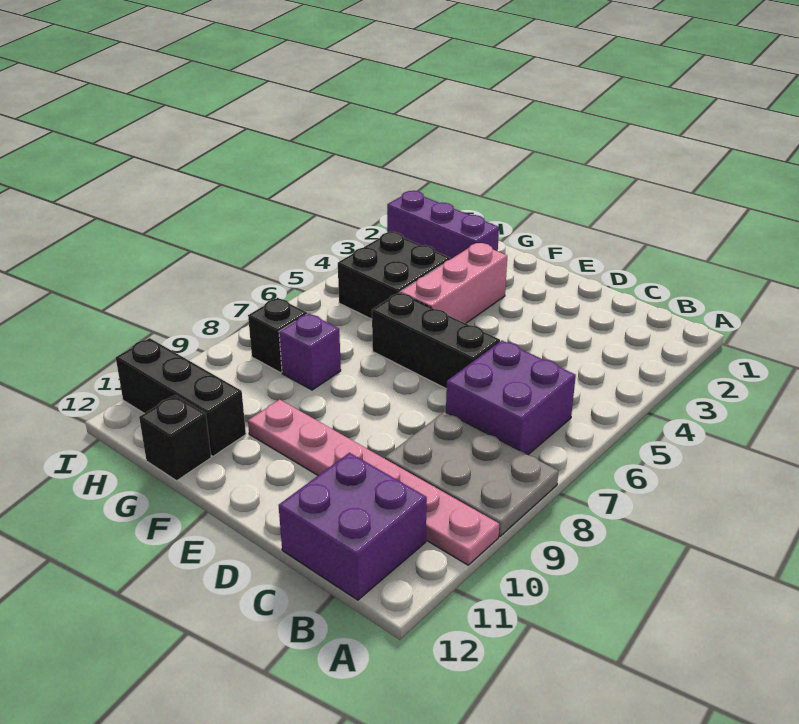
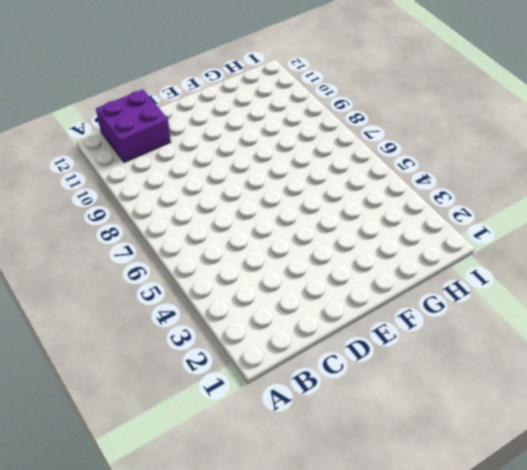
none -> grey plate A8:C9 level 1
none -> pink plate A10:F10 level 1
none -> purple brick B6:C7 level 1

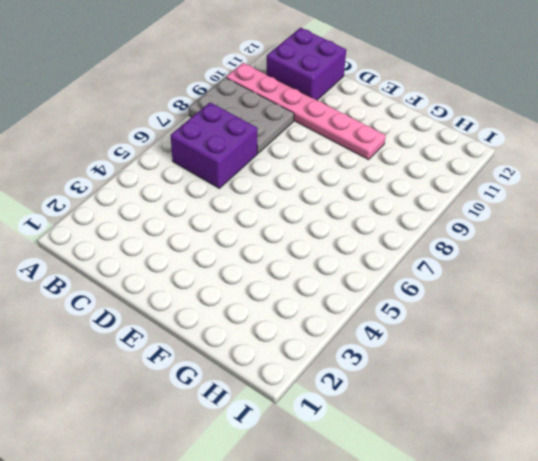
none -> black brick D6:F6 level 1
none -> pink brick F3:F5 level 1
none -> purple brick G2:I2 level 1

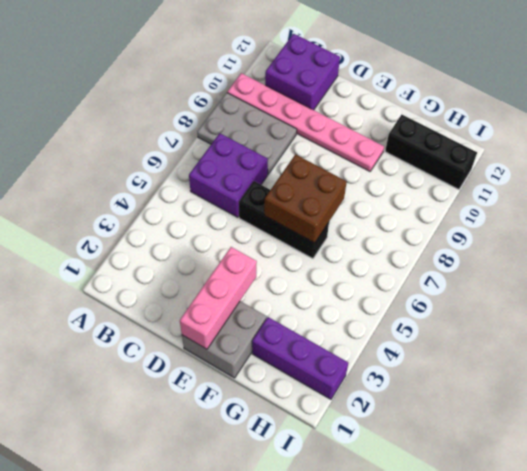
grey brick E1:F2 level 1 -> none
pink brick E1:E3 level 2 -> pink brick F3:F5 level 1
brown brick E6:F7 level 2 -> none
none -> black brick G4:H5 level 1
none -> purple brick G8 level 1
none -> black brick G12 level 1

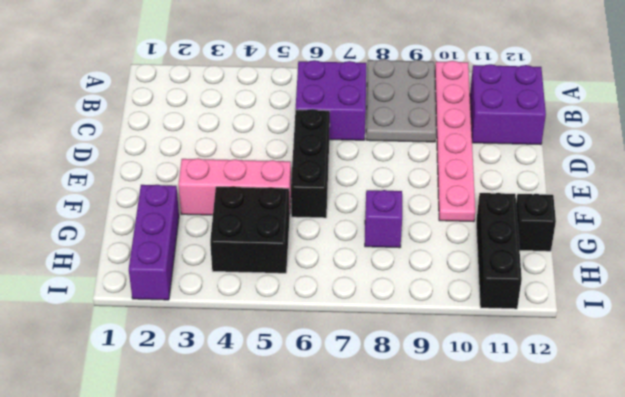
none -> black brick H8 level 1

